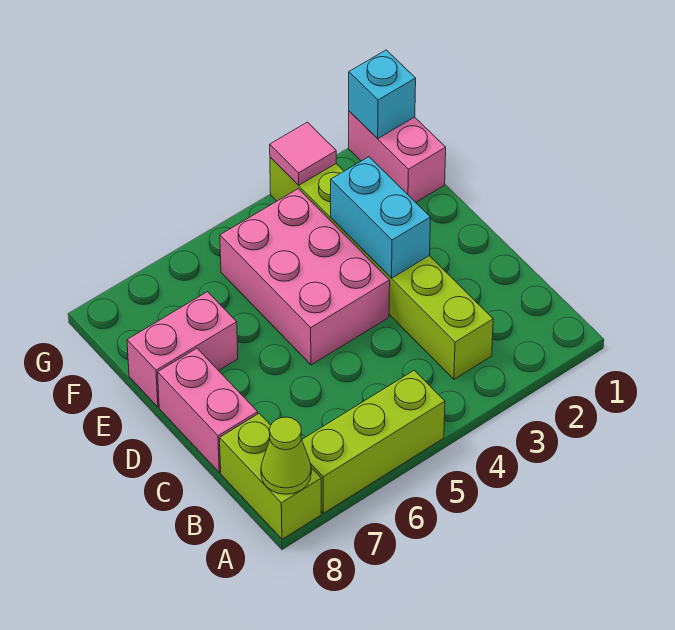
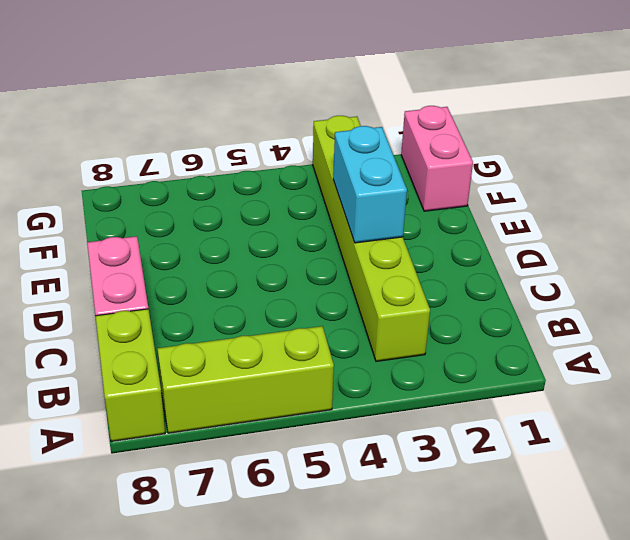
none -> pink brick D4:F5 level 1
none -> pink brick E7:E8 level 1

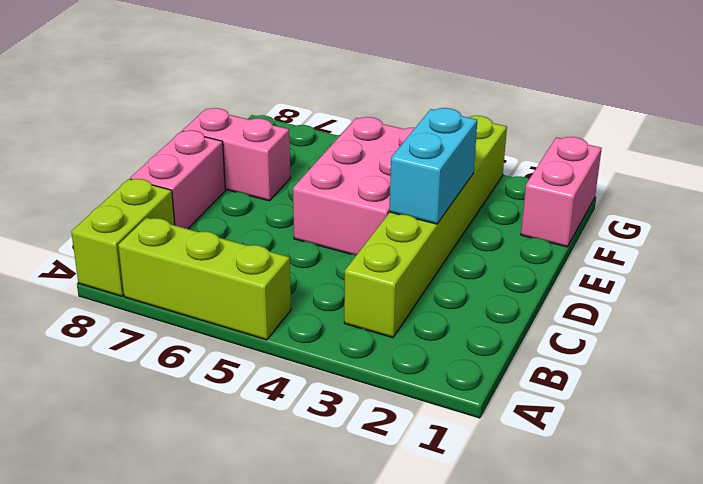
none -> lime cone A8 level 2
none -> cyan brick G1 level 2

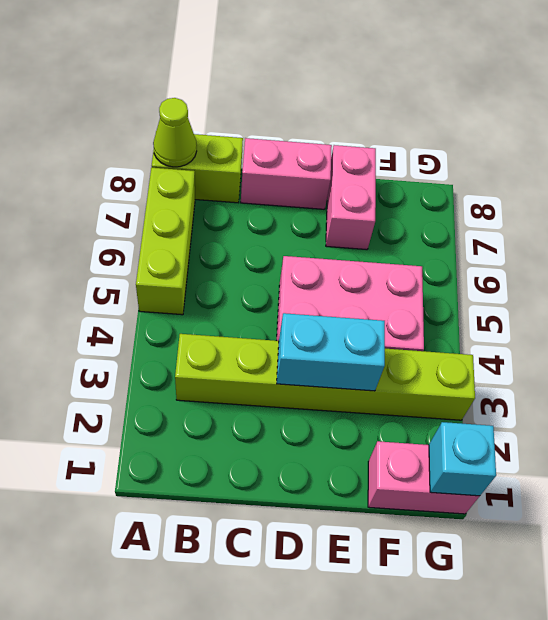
none -> pink tile G3 level 2

